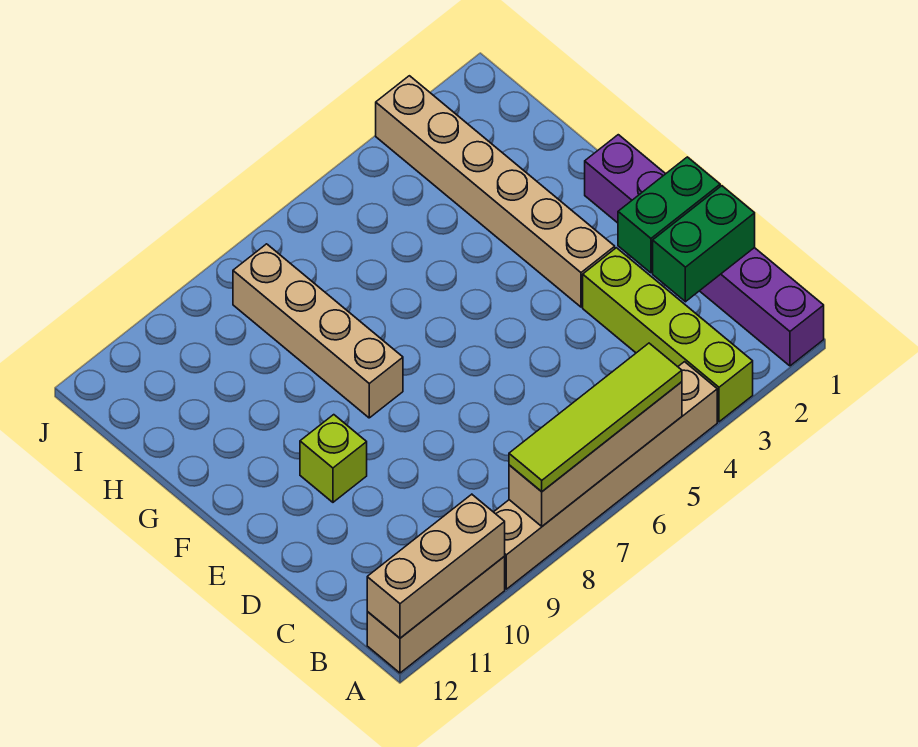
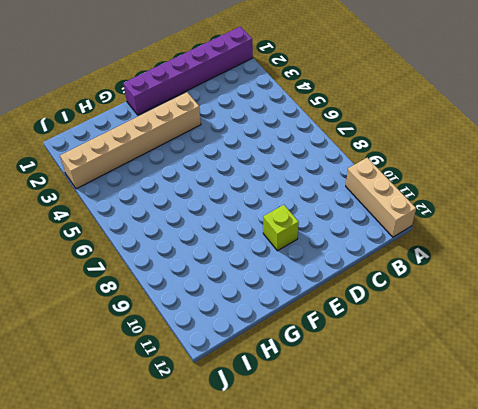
none -> lime brick A3:D3 level 1
none -> tan brick A4:A9 level 1
none -> tan brick F8:I8 level 1

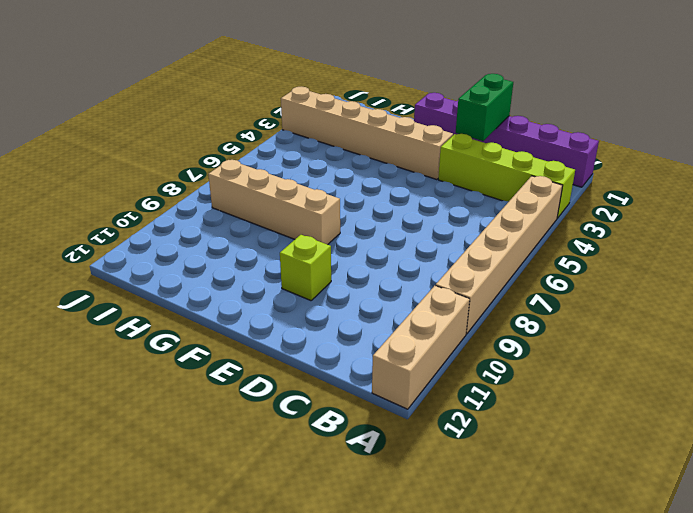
none -> tan brick A5:A8 level 2
none -> tan brick A10:A12 level 2
none -> green brick C1:C2 level 2

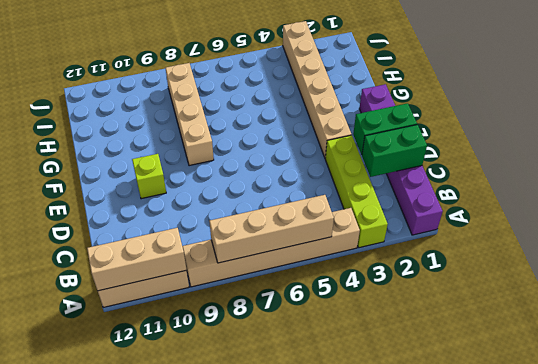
none -> lime tile A5:A8 level 3

